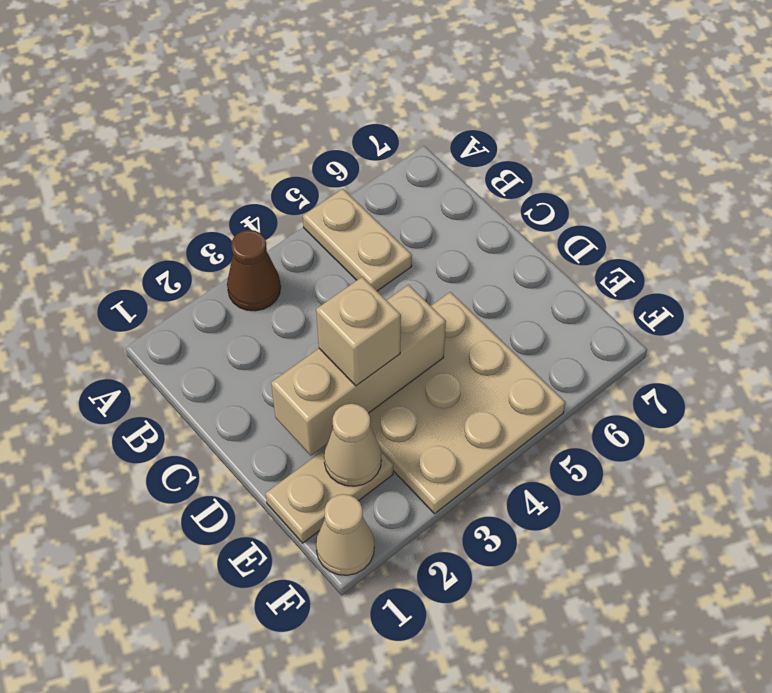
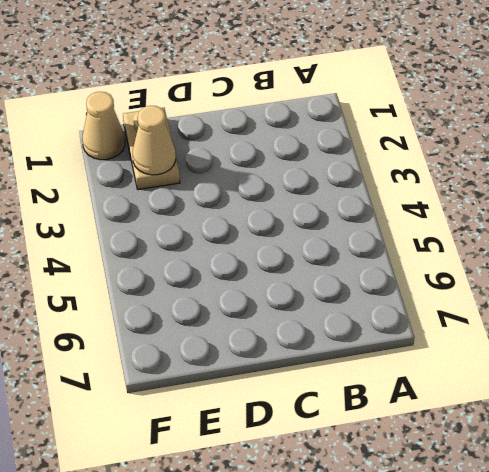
none -> brown cone A3 level 1
none -> tan plate A5:B5 level 1

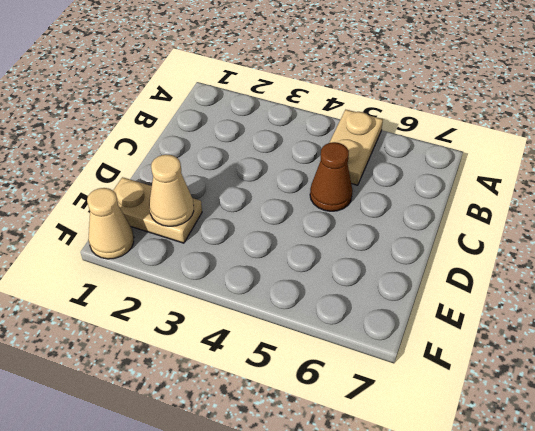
brown cone C5 level 1 -> brown cone A3 level 1
none -> tan plate D3:F5 level 1
none -> tan brick D2:D4 level 2

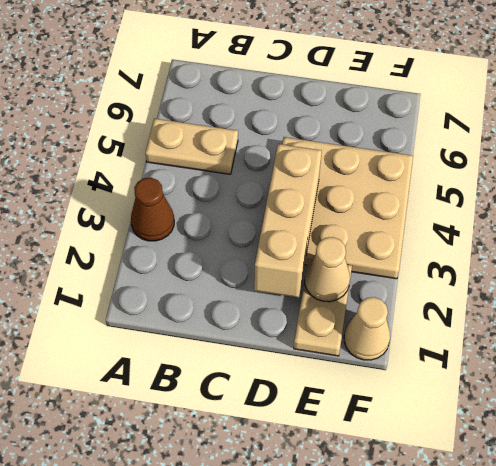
none -> tan brick D3 level 3

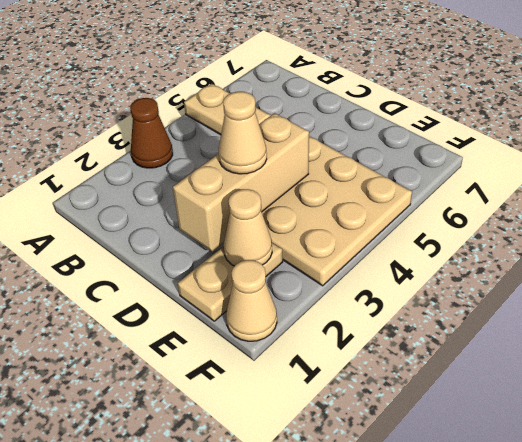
tan cone D3 level 3 -> tan brick D3 level 3

